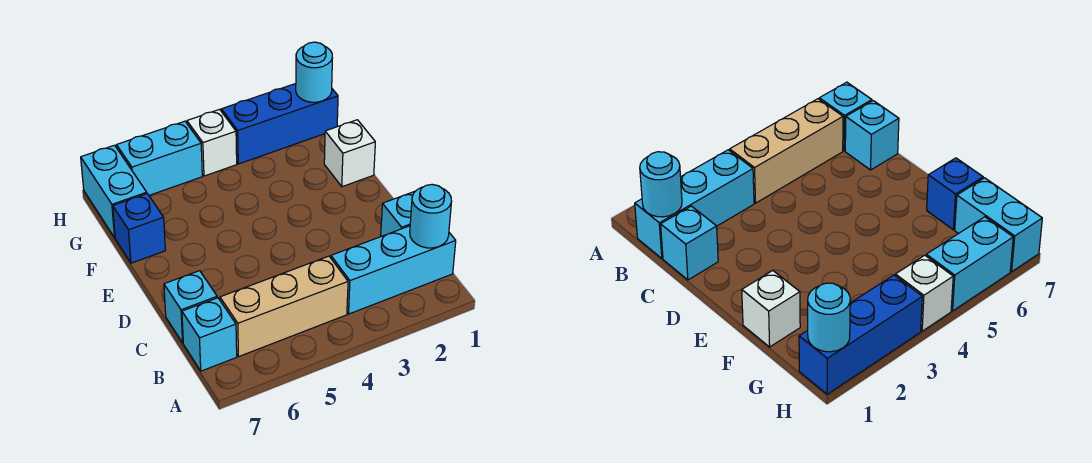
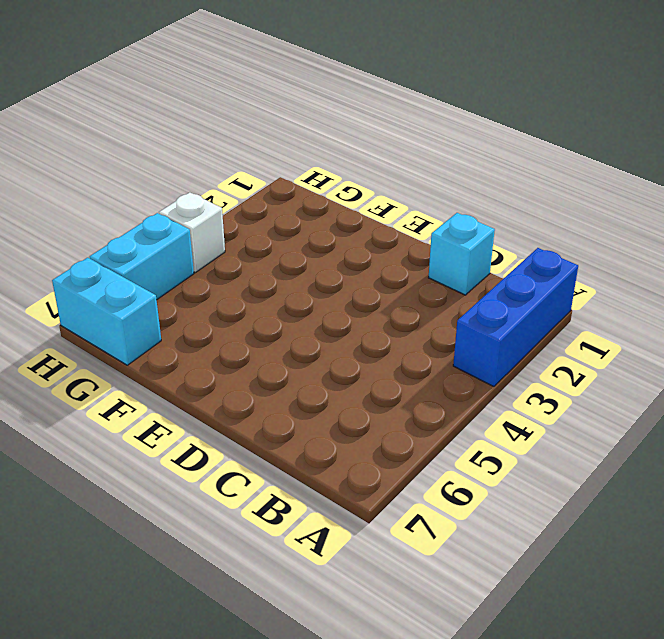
blue brick A1:A3 level 1 -> blue brick H1:H3 level 1
none -> cyan brick B1:B3 level 1
none -> tan brick B4:B6 level 1
none -> cyan brick B7 level 1

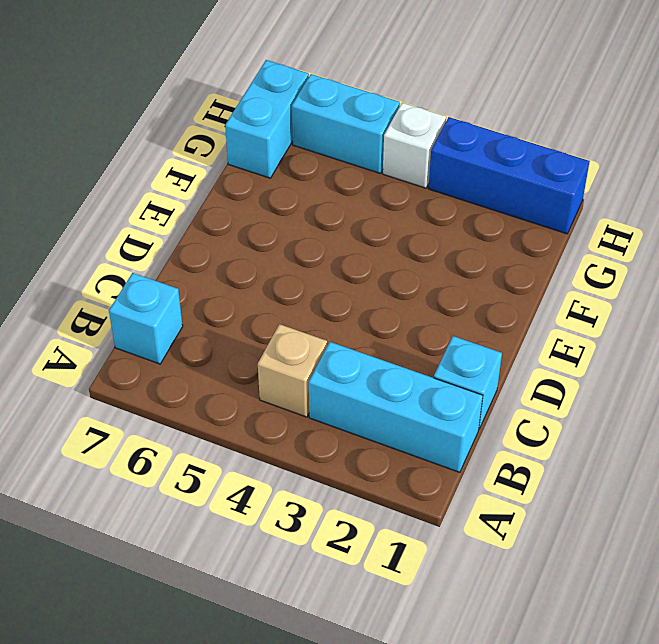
tan brick B4 level 1 -> tan brick B4:B6 level 1
none -> cyan brick C7 level 1
none -> white brick F1 level 1
none -> blue brick F7 level 1

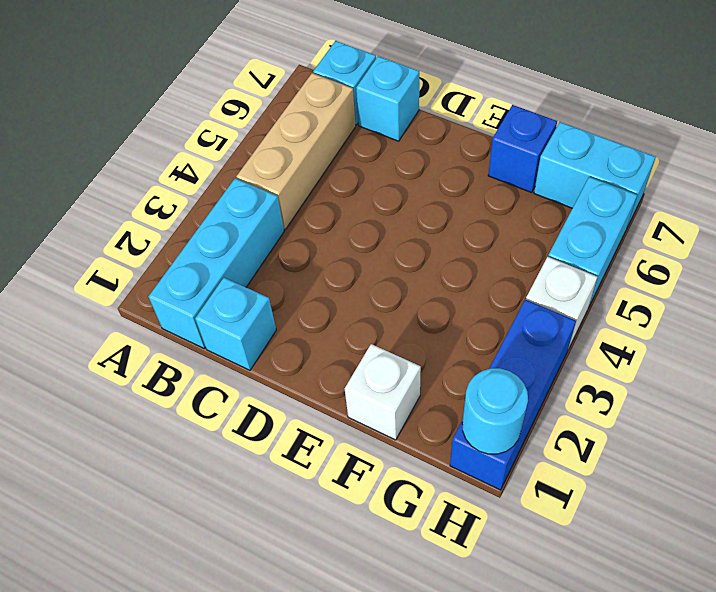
none -> cyan round brick B1 level 2

